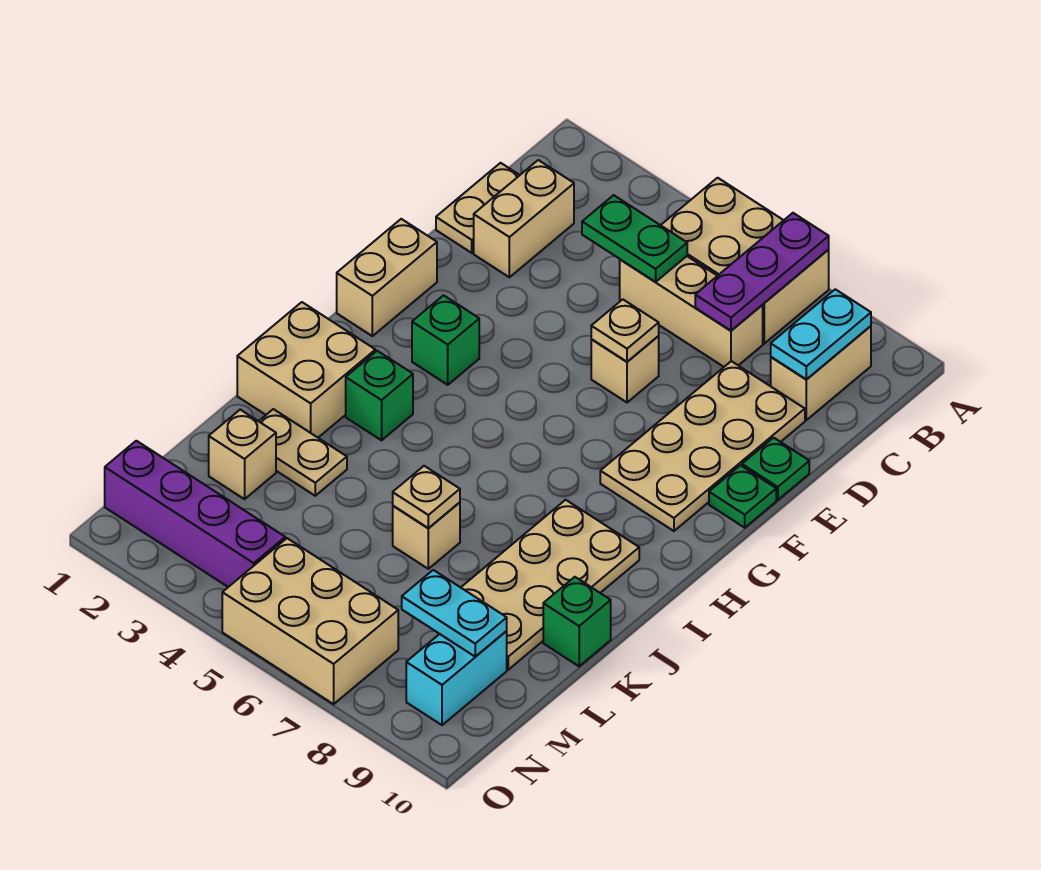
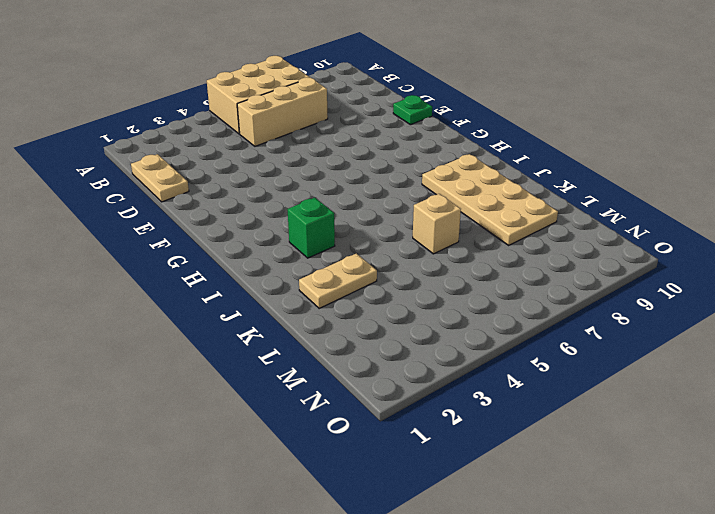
none -> tan brick B9:C9 level 1
none -> tan brick C2:D2 level 1
none -> tan plate D8:G9 level 1

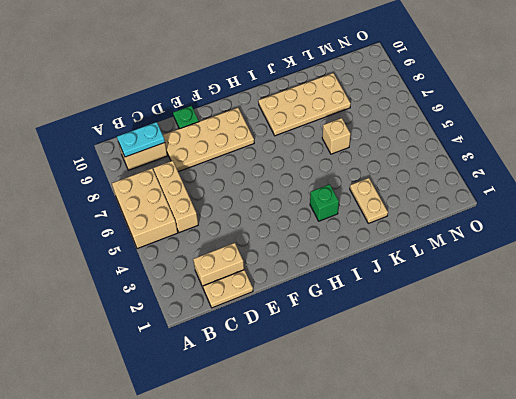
none -> tan brick E6 level 1
none -> tan brick F1:G1 level 1
none -> green plate F10 level 1

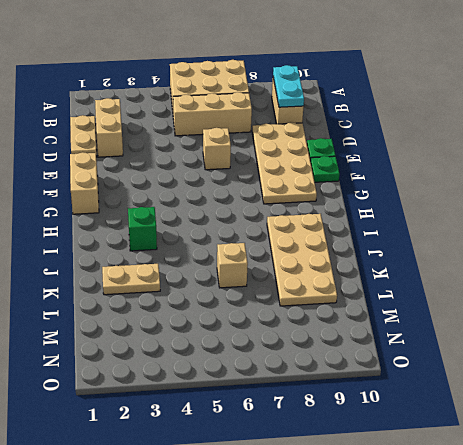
none -> green brick G3 level 1
none -> tan brick I1:J2 level 1
none -> green brick K10 level 1

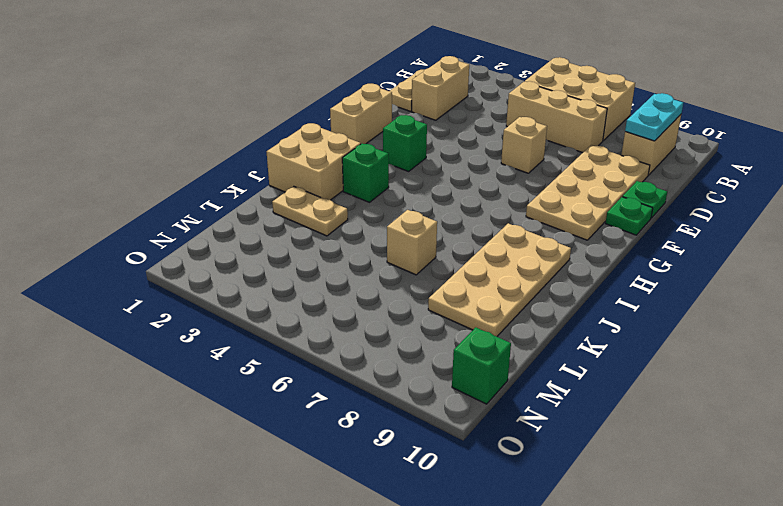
green brick N10 level 1 -> green brick K10 level 1
none -> tan brick L2 level 1
none -> cyan brick M9:N9 level 1
none -> purple brick N1:N4 level 1

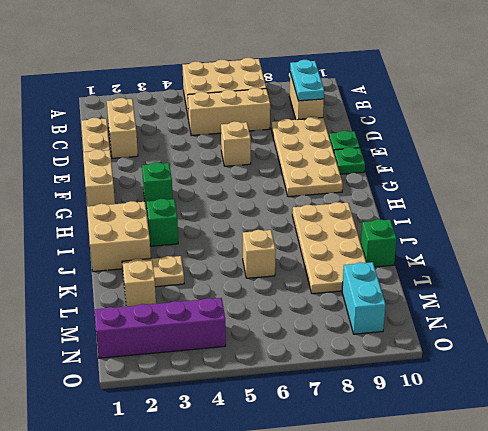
none -> tan brick N5:O7 level 1
none -> purple plate A7:C7 level 2
none -> green plate C4:C5 level 2

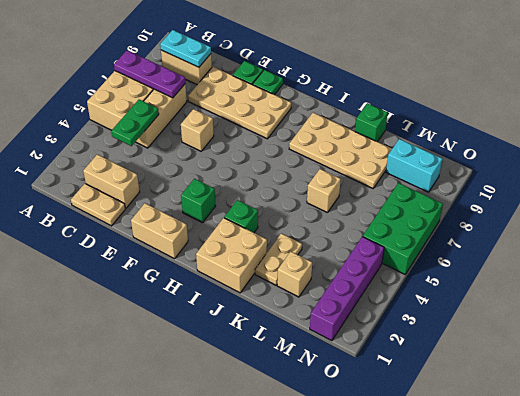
green brick N5:O7 level 1 -> tan brick N5:O7 level 1
none -> tan plate E6 level 2
none -> tan plate K6 level 2
none -> cyan plate M8:M9 level 2

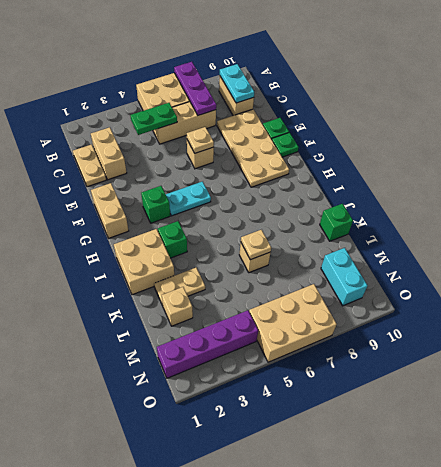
cyan plate G4:G5 level 1 -> cyan plate M8:M9 level 2
none -> tan plate I8:L9 level 1

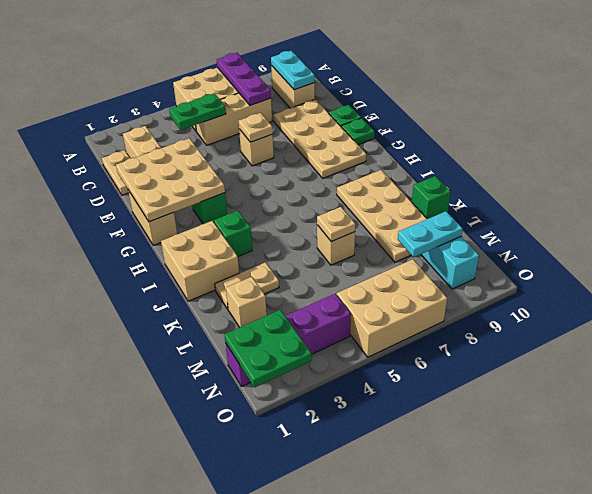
tan plate E1:G3 level 2 -> none
green plate N1:O2 level 2 -> none

